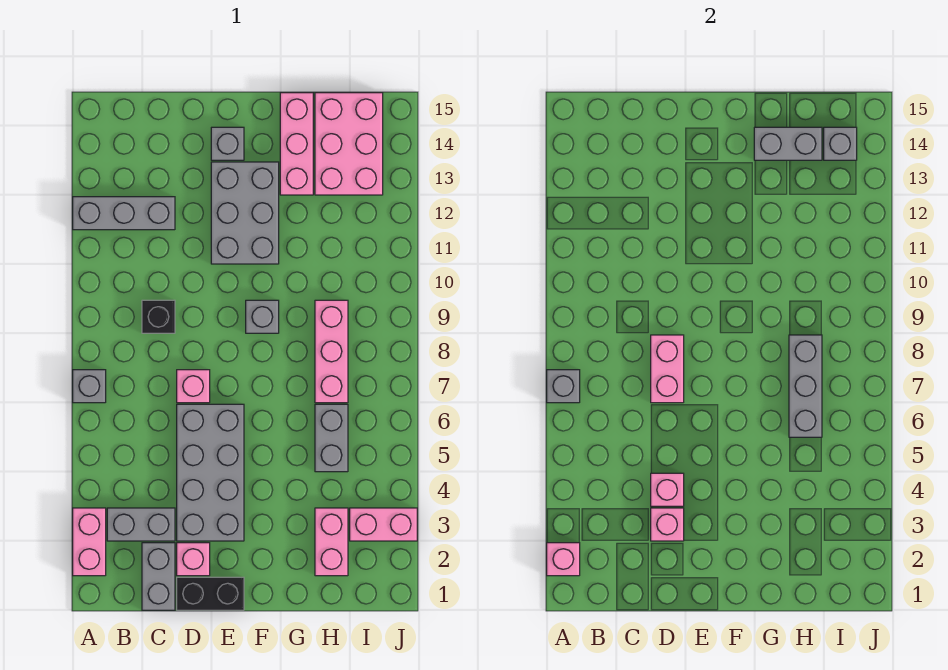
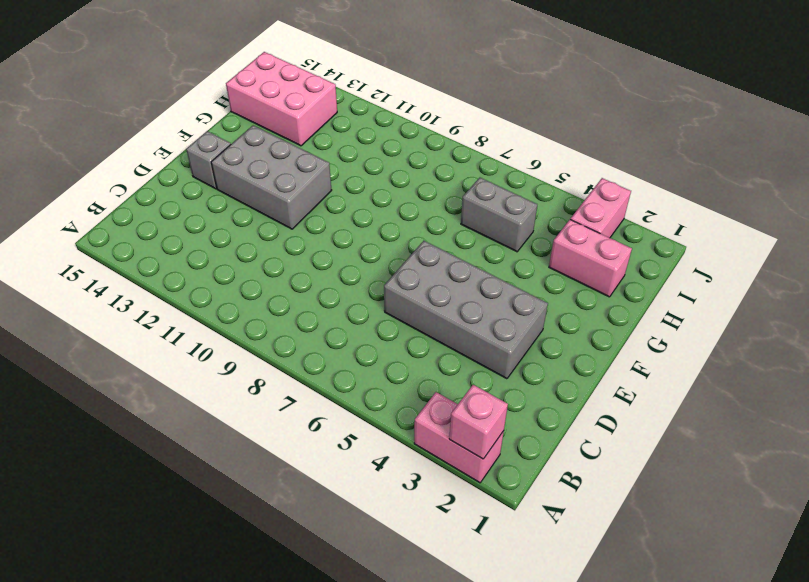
none -> grey brick A7 level 1
none -> grey brick A12:C12 level 1
none -> grey brick B3:C3 level 1

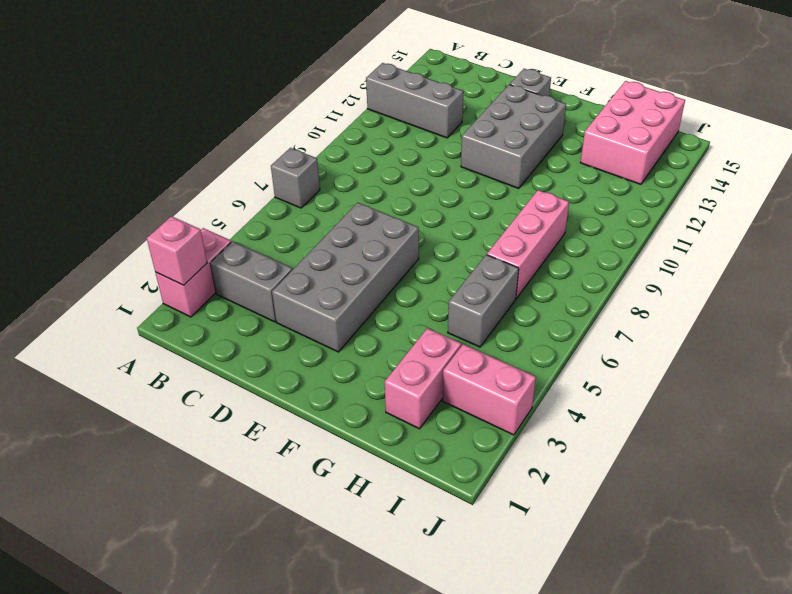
none -> grey brick C1:C2 level 1
none -> black brick C9 level 1
none -> black brick D1:E1 level 1

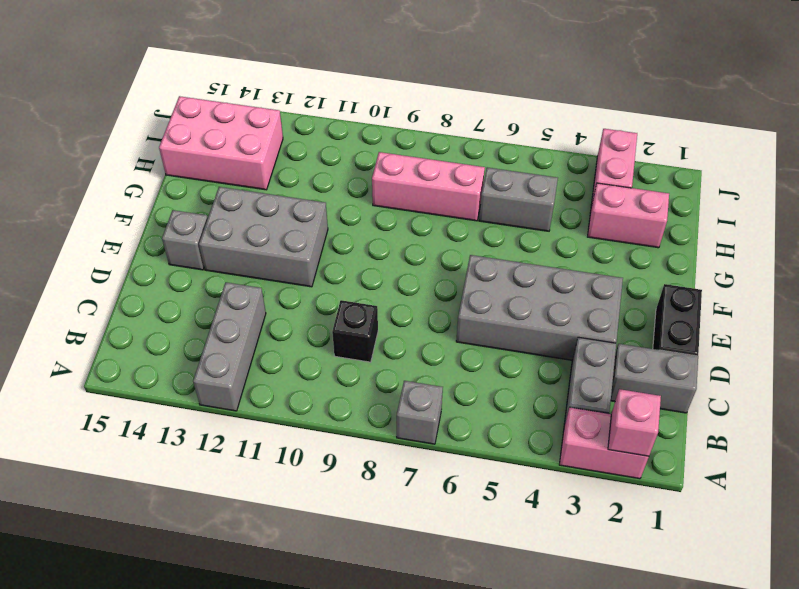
none -> pink brick D2 level 1
none -> pink brick D7 level 1
none -> grey brick F9 level 1

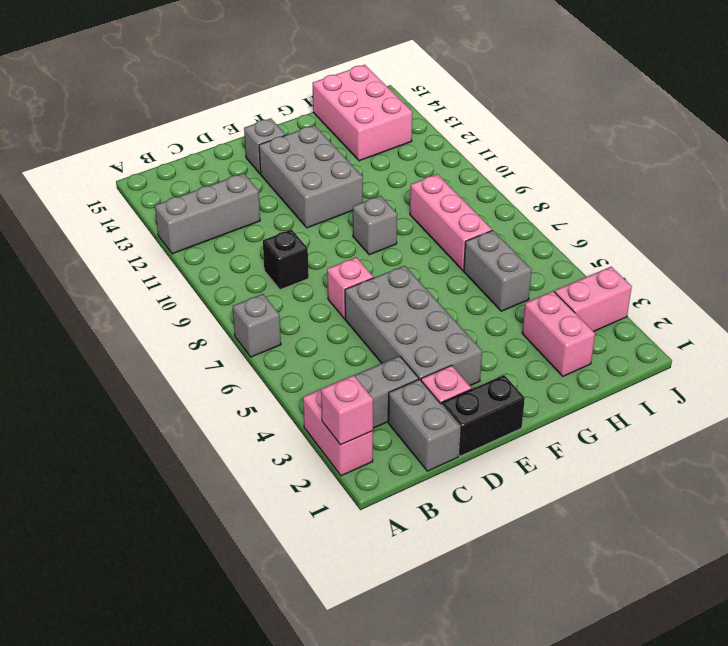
none -> pink brick G13:G15 level 1
none -> grey brick A7 level 2
none -> pink brick D3 level 2

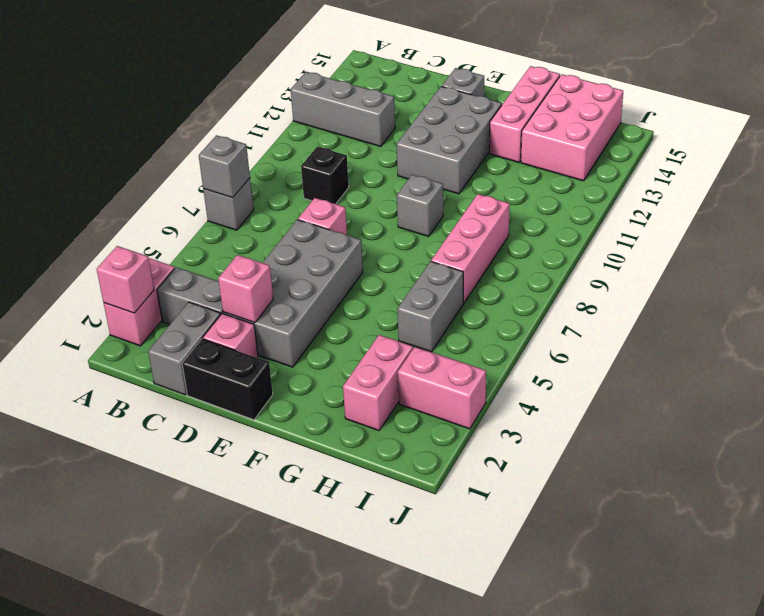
none -> pink brick D4 level 2
none -> pink brick D7:D8 level 2
none -> grey brick G14:H14 level 2

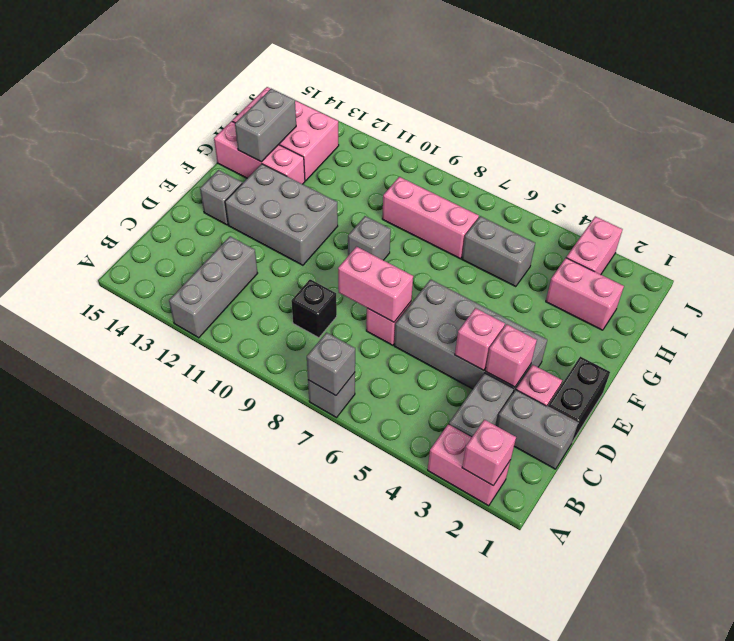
none -> grey brick H6:H8 level 2
none -> grey brick I14 level 2

